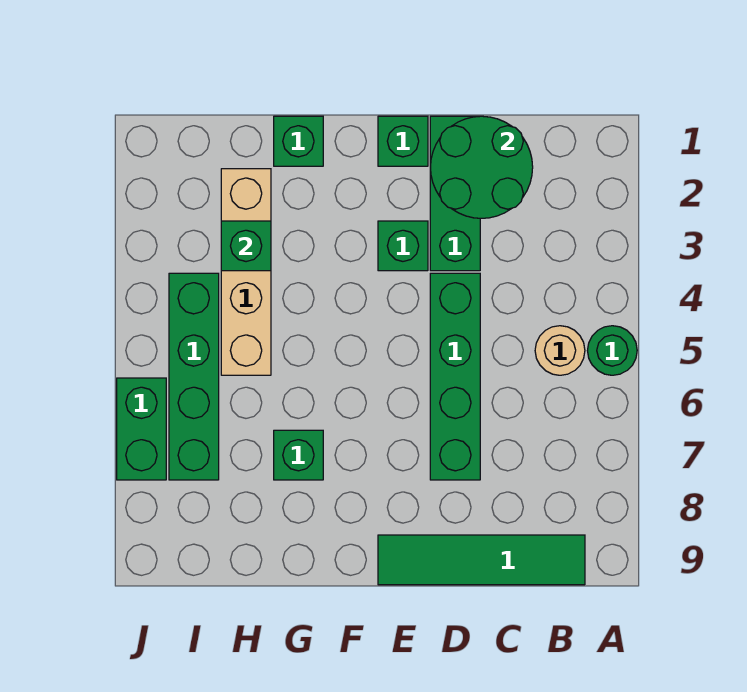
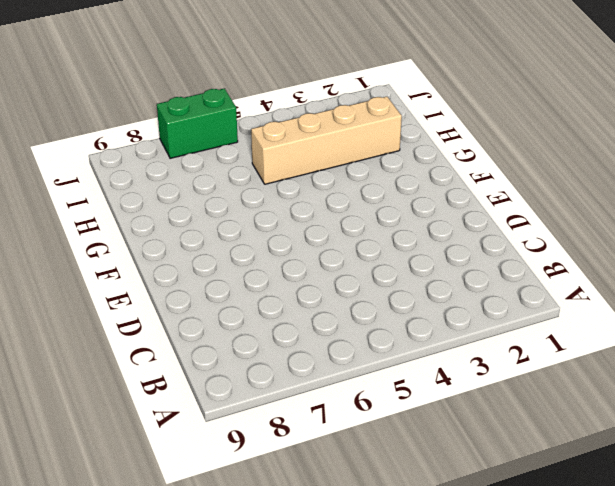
none -> green round brick A5 level 1
none -> tan round brick B5 level 1
none -> green tile B9:E9 level 1

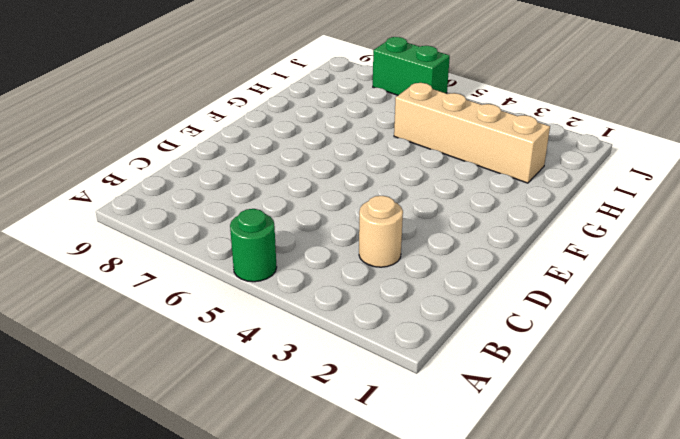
tan round brick C3 level 1 -> tan round brick B5 level 1
none -> green tile B9:E9 level 1
none -> green brick D1:D3 level 1
none -> green brick D4:D7 level 1

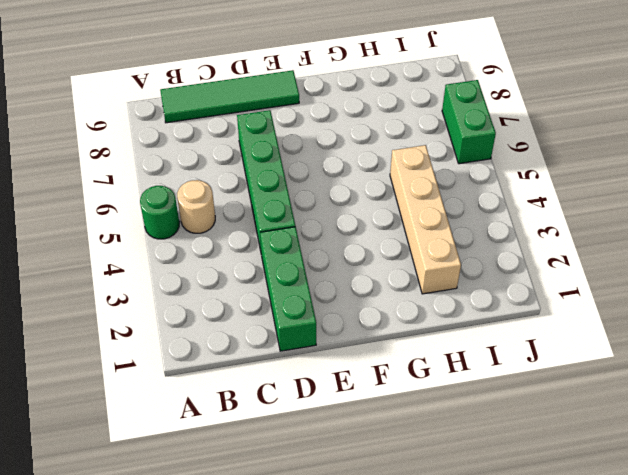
none -> green brick E1 level 1
none -> green brick E3 level 1
none -> green brick G1 level 1

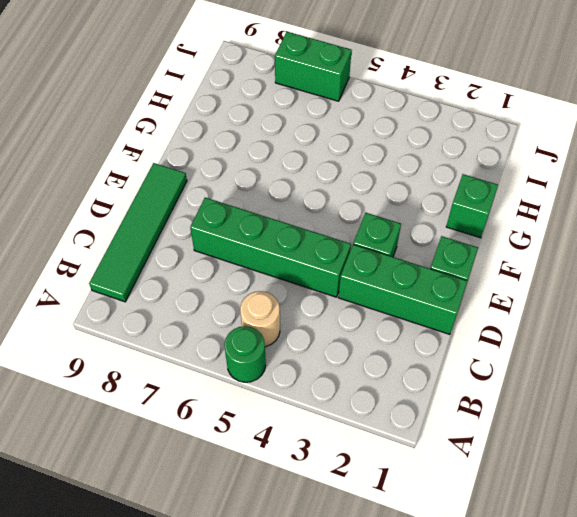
none -> green brick G7 level 1
none -> tan brick H2:H5 level 1
none -> green brick I4:I7 level 1

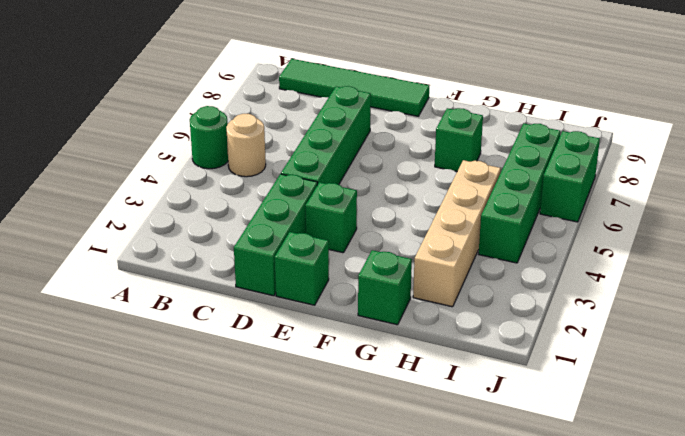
none -> green round brick C1:D2 level 2
none -> green brick H3 level 2

